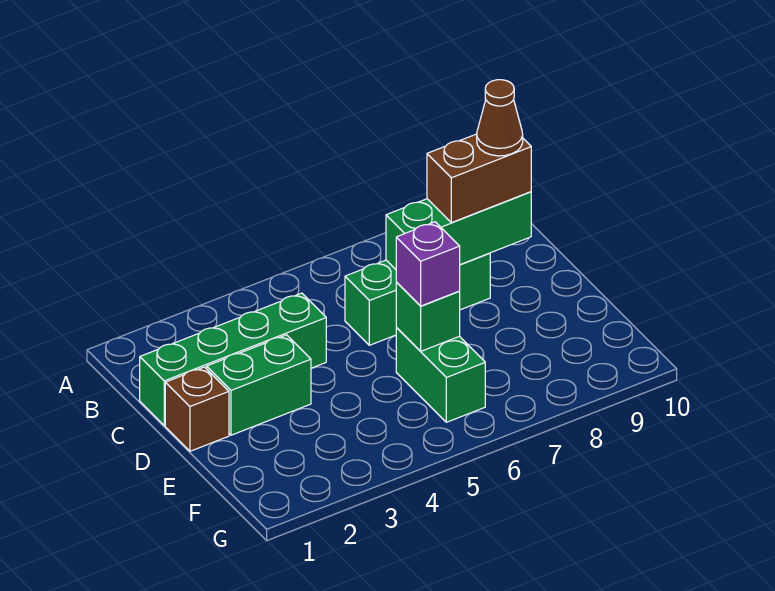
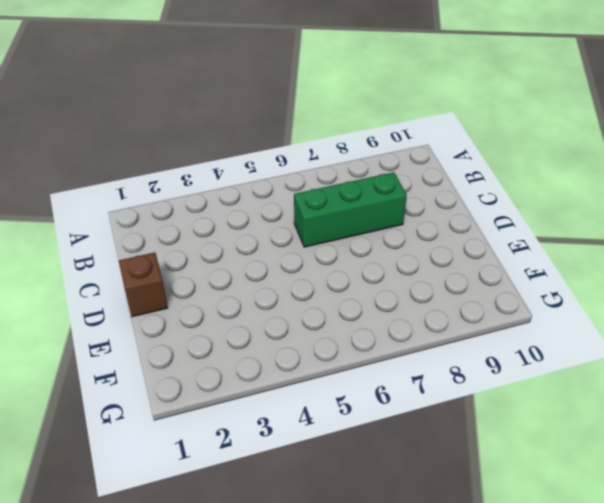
none -> green brick C1:C4 level 1
none -> green brick D2:D3 level 1

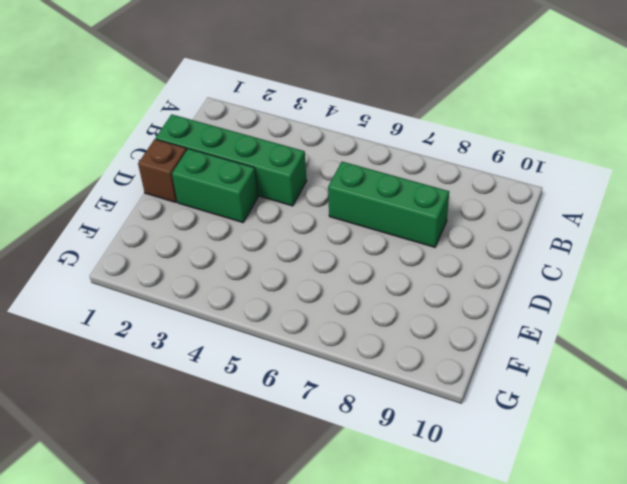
none -> green brick E6:F6 level 1
none -> green brick C7:C9 level 2

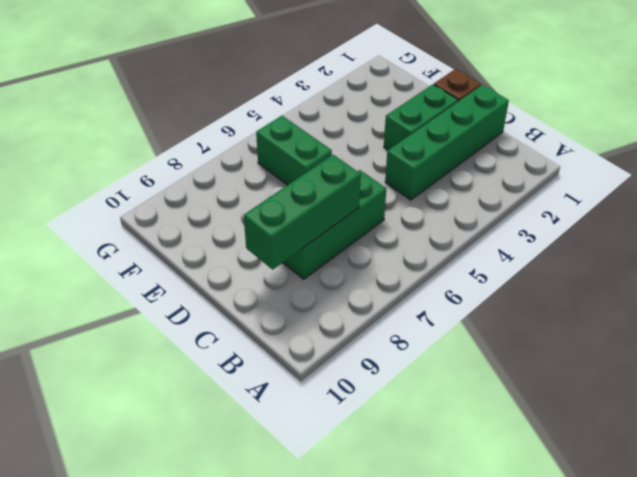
none -> green brick E6 level 2
none -> brown brick C8:C9 level 3

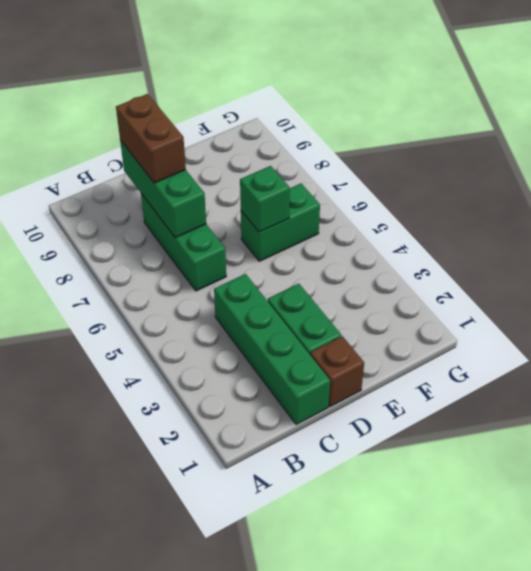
none -> purple brick E6 level 3
none -> brown cone C9 level 4

